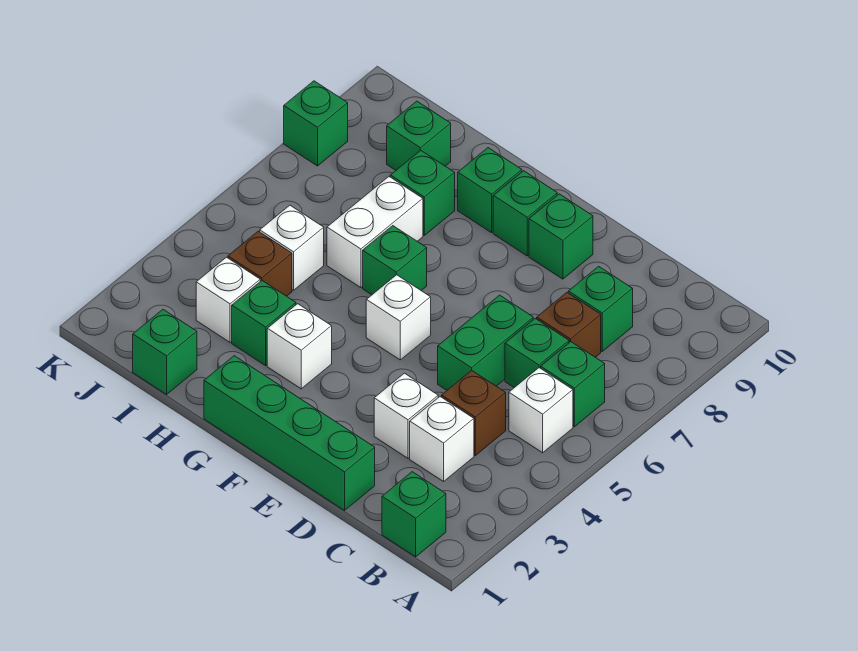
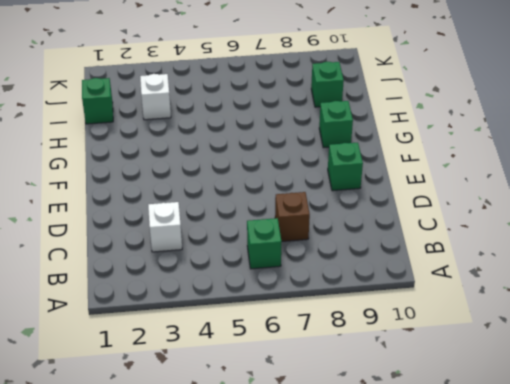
none -> green brick B1 level 1
none -> white brick B5 level 1
none -> brown brick C4 level 1

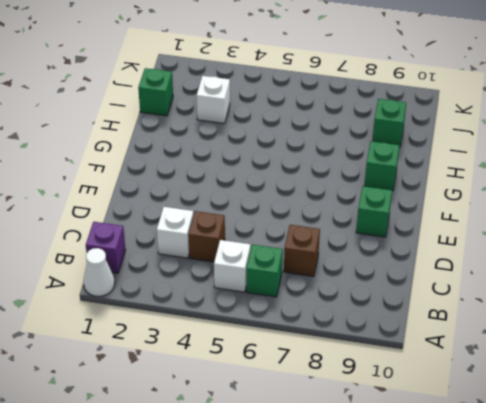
white cone A1 level 1 -> none
purple brick B1 level 1 -> green brick B1 level 1
none -> green brick C6 level 1
none -> green brick C8 level 1
none -> green brick D1:G1 level 1

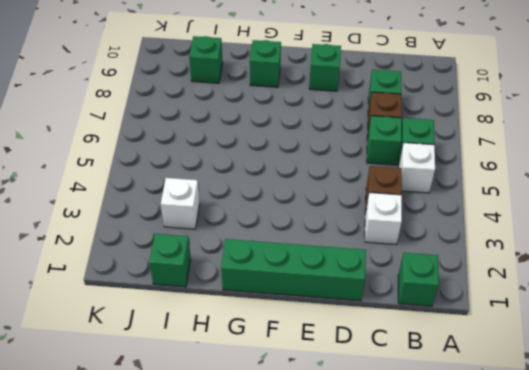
none -> white brick D3 level 1
none -> green brick D5:D6 level 1
none -> white brick F5 level 1

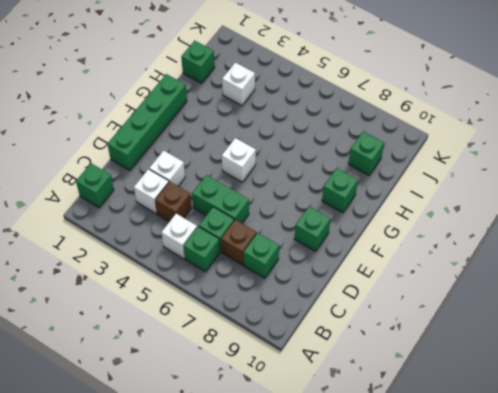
none -> green brick F9 level 1
none -> white brick G3 level 1
none -> green brick G6 level 1

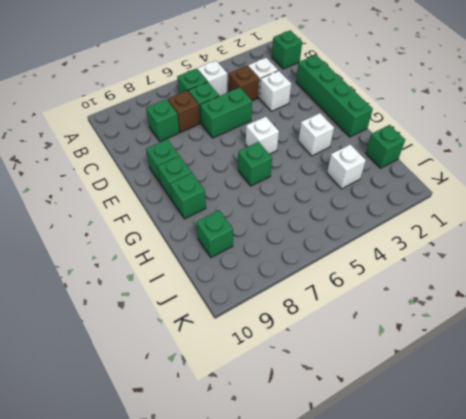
none -> green brick H3 level 1
none -> white brick H6:H7 level 1
none -> green brick H8 level 1

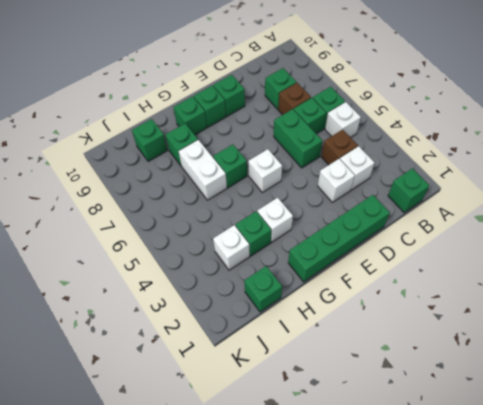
none -> brown brick I4 level 1
none -> white brick I5 level 1
none -> green brick K8 level 1

